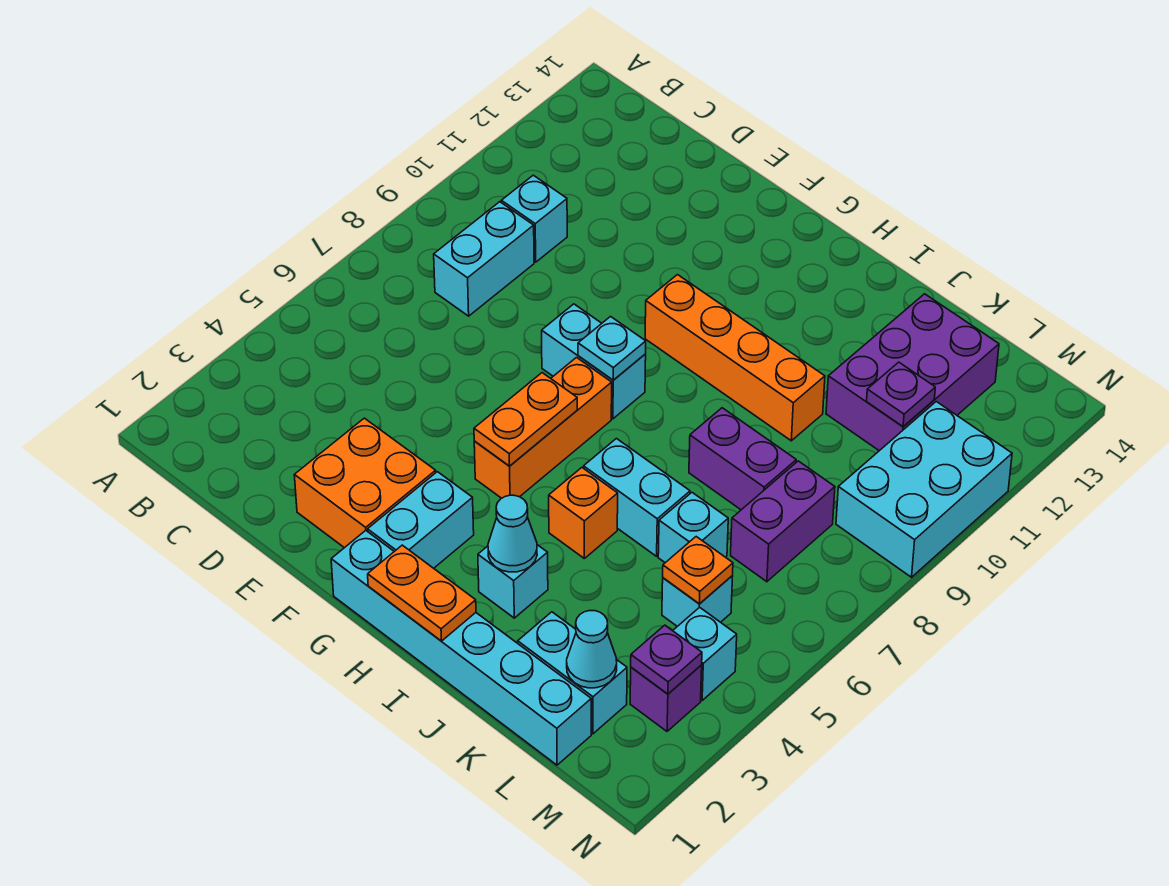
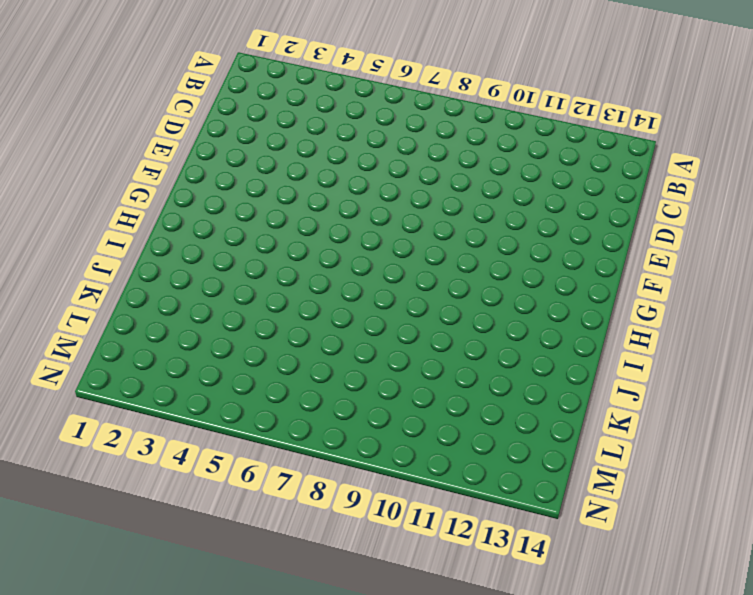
none -> cyan brick C8:C9 level 1
none -> cyan brick C10 level 1
none -> orange brick E2:F3 level 1

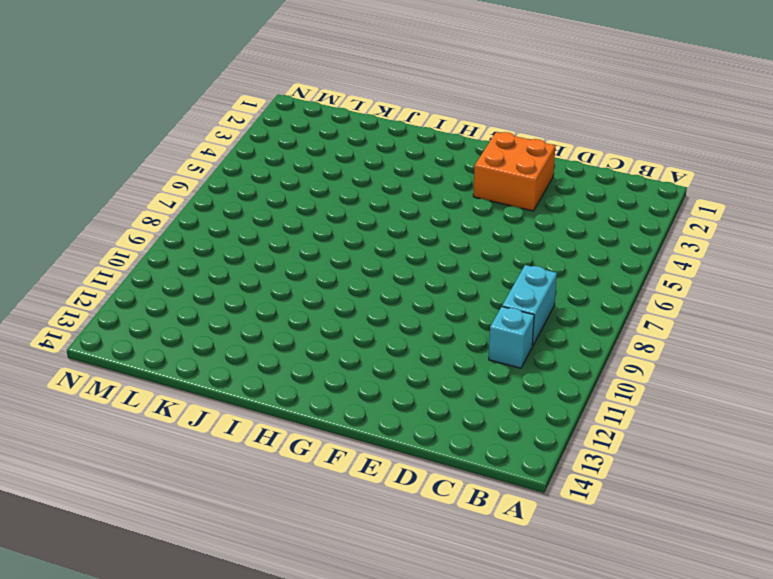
none -> cyan brick F8:G8 level 1
none -> cyan brick G1:L1 level 1
none -> cyan brick G2:G3 level 1

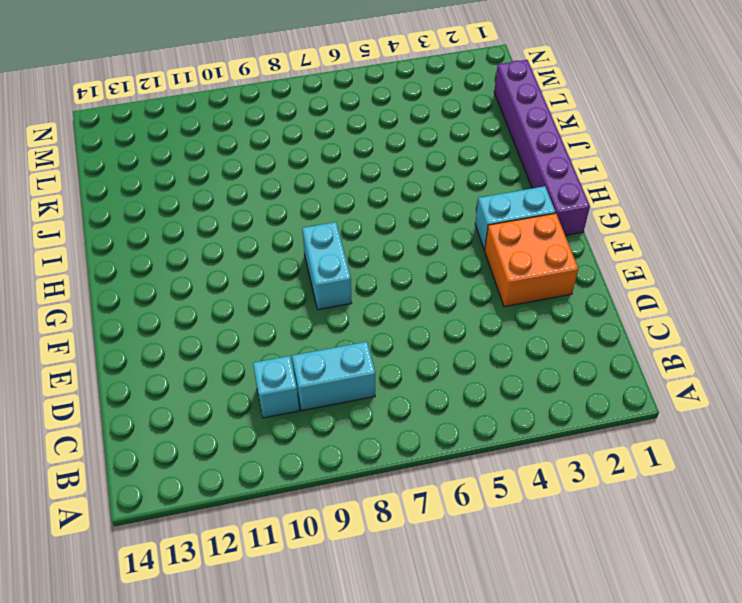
purple brick G1:L1 level 1 -> cyan brick G1:L1 level 1
none -> orange brick G5:G7 level 1
none -> orange brick G10:J10 level 1
none -> cyan brick I3 level 1

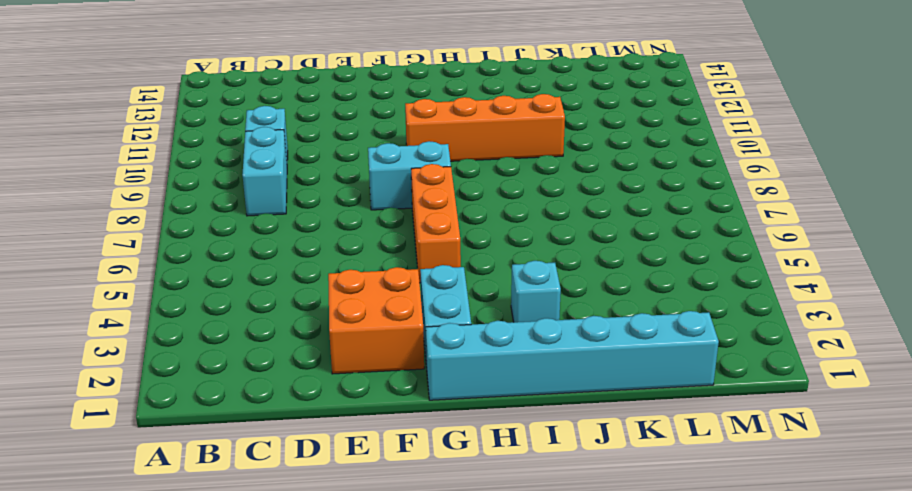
none -> orange brick I5 level 1
none -> cyan brick I6:J6 level 1
none -> purple brick J8:K8 level 1

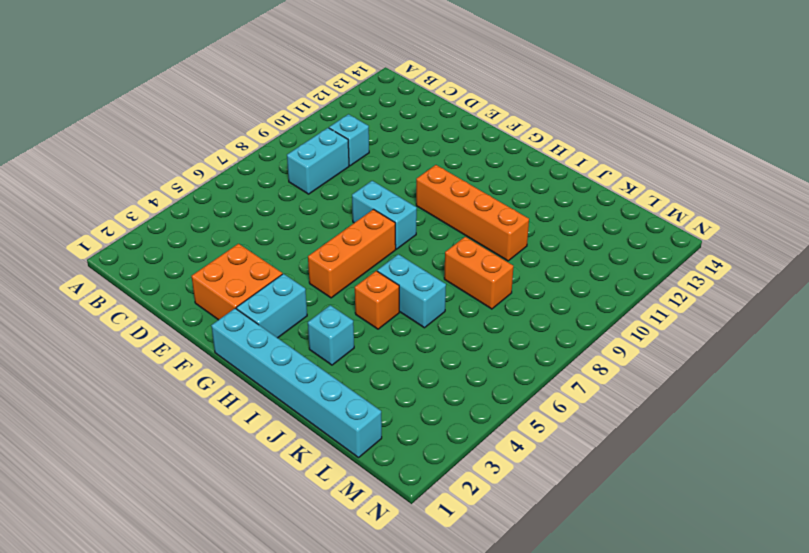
orange brick J8:K8 level 1 -> purple brick J8:K8 level 1
none -> cyan brick K2:L2 level 1
none -> cyan brick K6 level 1
none -> purple brick K11:L13 level 1

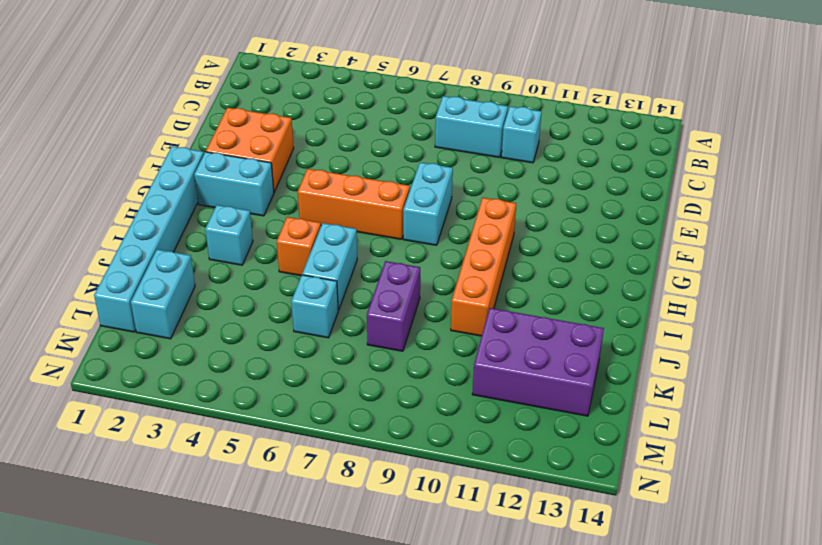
none -> cyan brick L5 level 1
none -> purple brick L7:L8 level 1
none -> purple brick M3 level 1

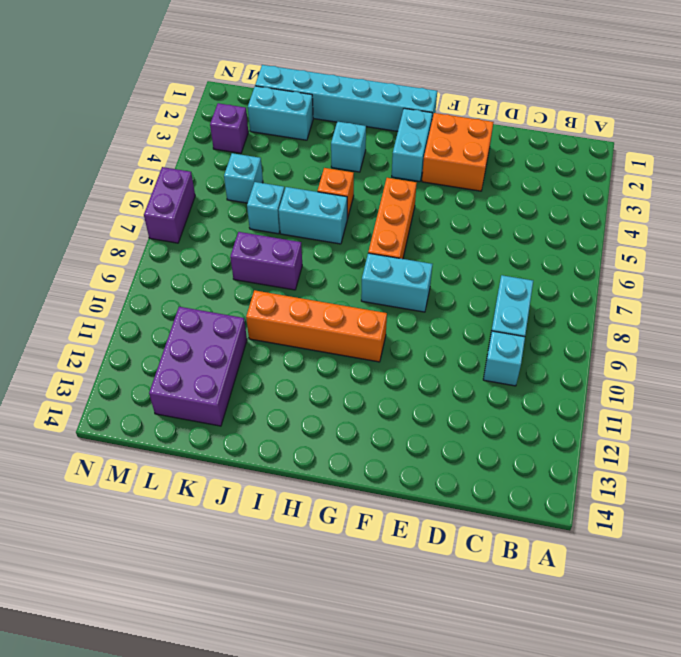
purple brick N6:N7 level 1 -> purple brick L7:L8 level 1
none -> cyan brick M4 level 1
none -> cyan brick M9:N11 level 1
none -> orange plate G5:G6 level 2

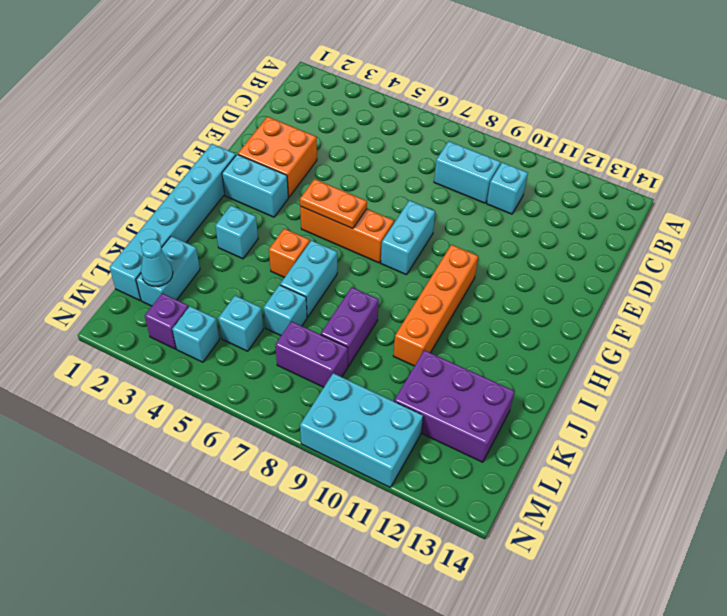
none -> cyan plate G8 level 2
none -> orange plate H1:I1 level 2
none -> cyan cone I3 level 2

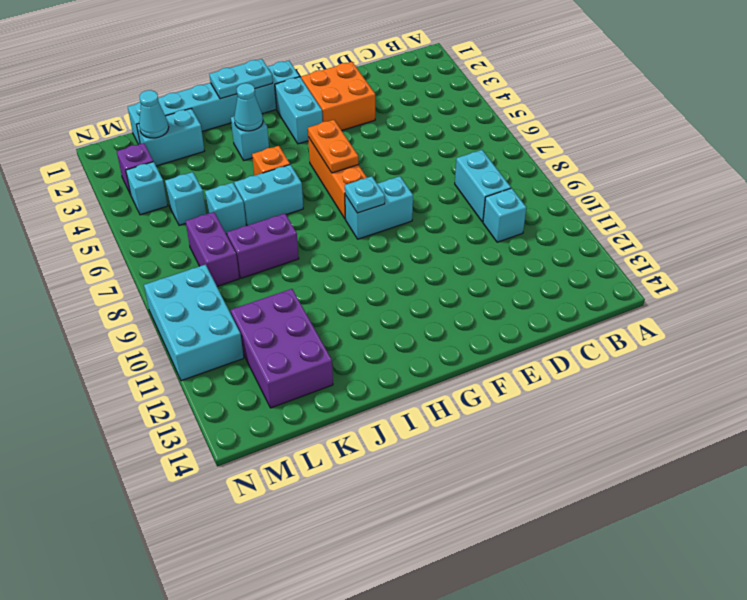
cyan plate H1:I1 level 2 -> orange plate H1:I1 level 2
none -> orange brick G10:J10 level 1
none -> orange plate L5 level 2
none -> purple plate L11 level 2

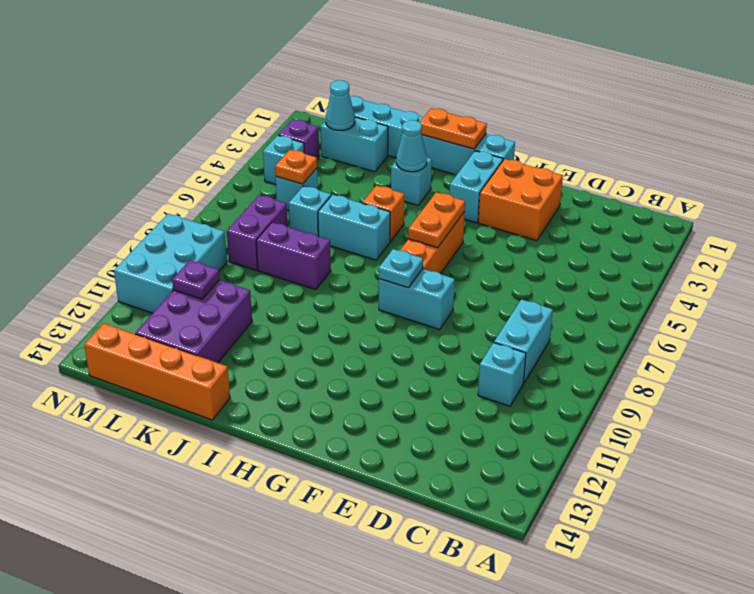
orange brick J14:M14 level 1 -> orange brick G10:J10 level 1
none -> purple plate M3 level 2

